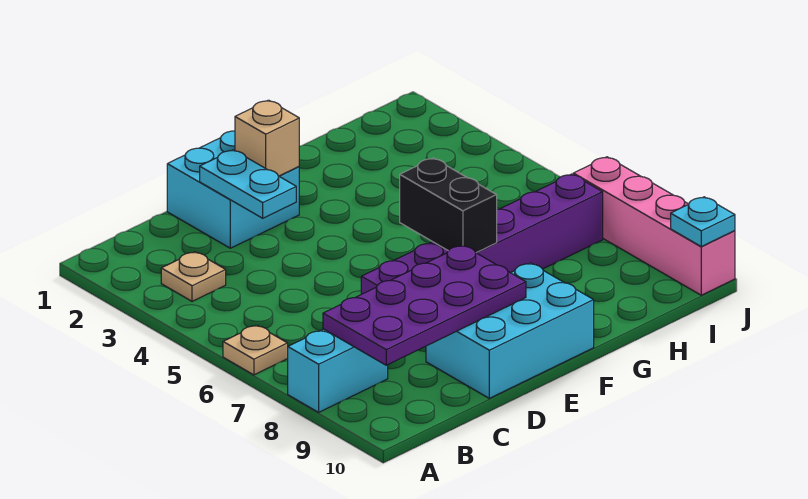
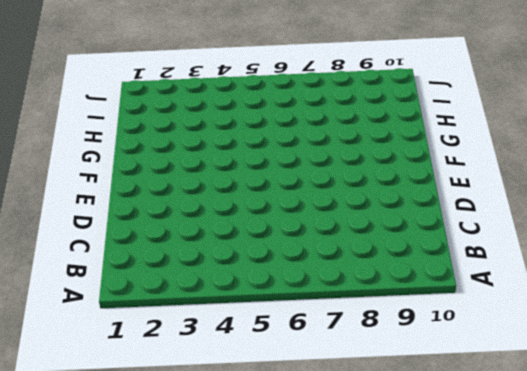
none -> tan plate A6 level 1
none -> cyan brick A8:B8 level 1
none -> tan plate B3 level 1

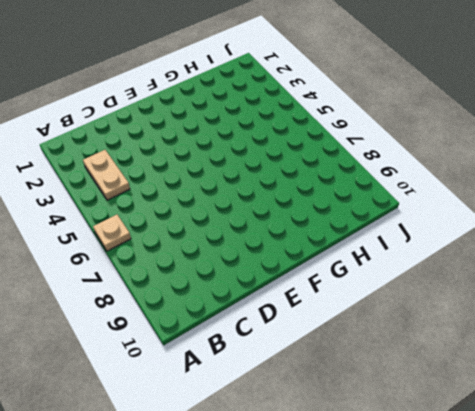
tan plate B3:B4 level 1 -> tan plate B3 level 1
none -> cyan brick A8:B8 level 1
none -> cyan brick D1:E2 level 1
none -> purple brick D7:I7 level 1

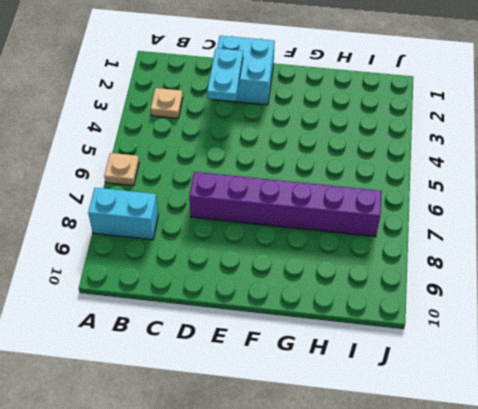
none -> cyan brick D9:F10 level 1
none -> pink brick J7:J10 level 1
none -> purple plate B8:E9 level 2

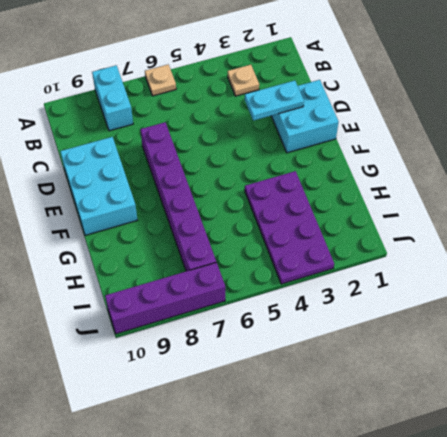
purple plate G3:J4 level 1 -> purple plate B8:E9 level 2
purple brick J7:J10 level 1 -> pink brick J7:J10 level 1
none -> tan brick E2 level 2
none -> black brick F6:F7 level 2
none -> cyan plate J10 level 2

